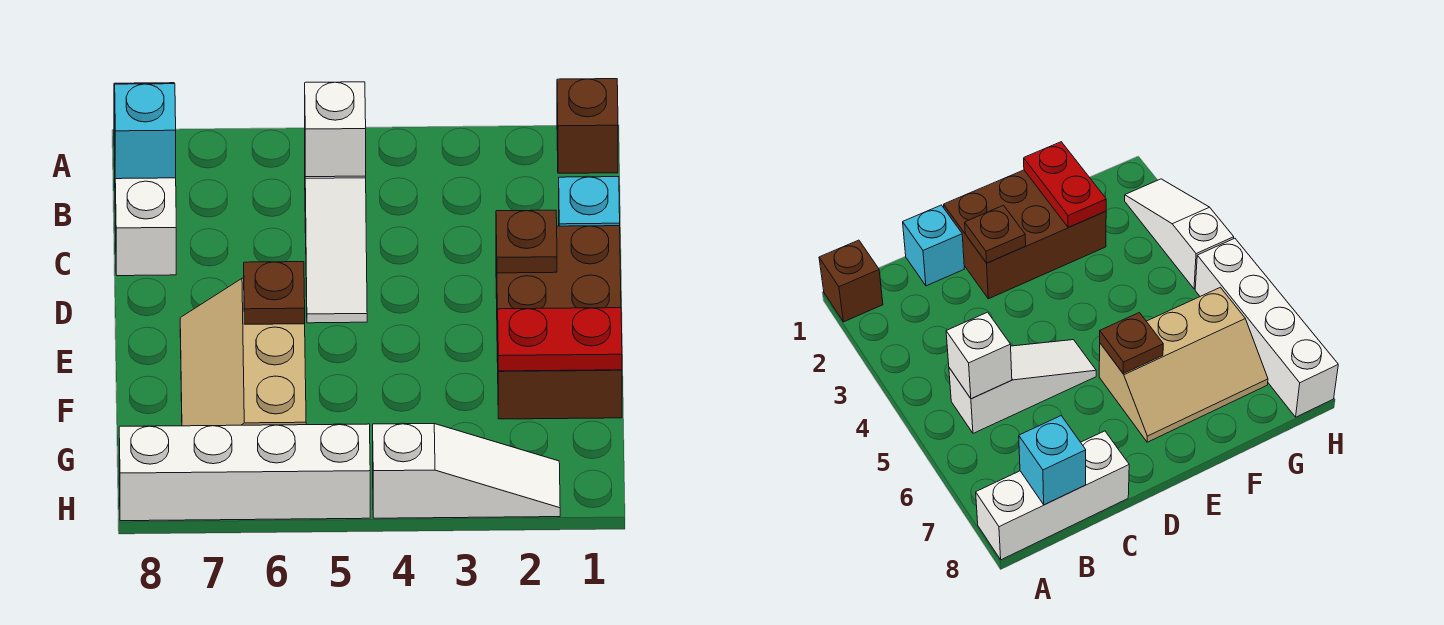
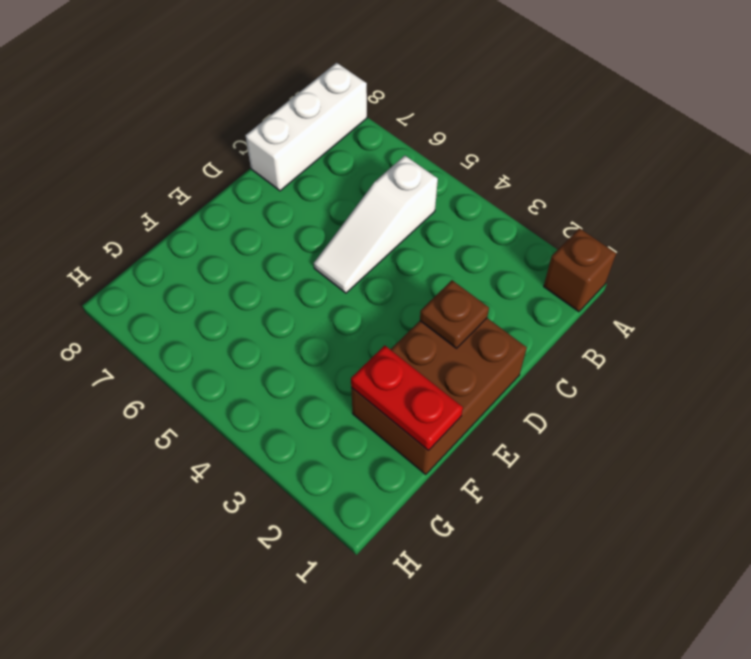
none -> cyan brick C1 level 1
none -> tan slope E6:G7 level 1 top 6
none -> white slope H2:H4 level 1 top 4

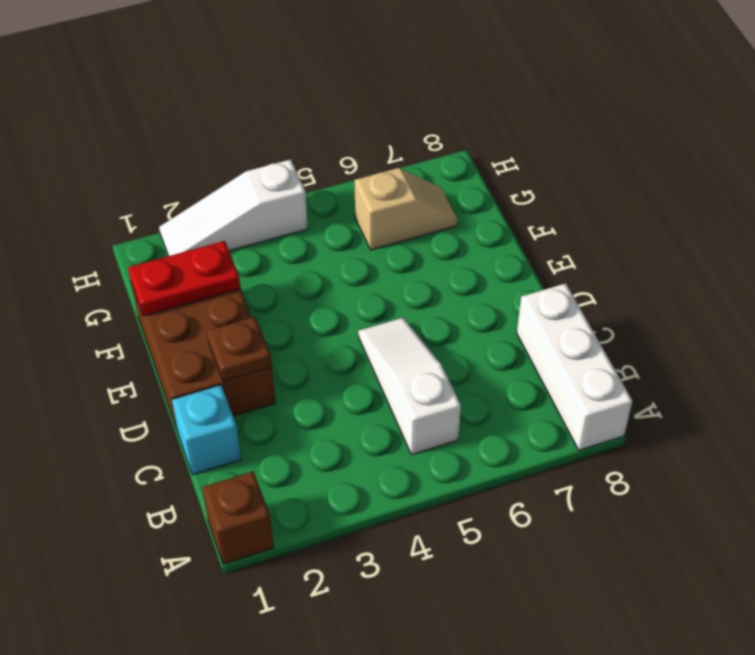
tan slope G6:G7 level 1 top 6 -> tan slope E6:G7 level 1 top 6
none -> white brick H5:H8 level 1
none -> white brick B5 level 2
none -> cyan brick B8 level 2

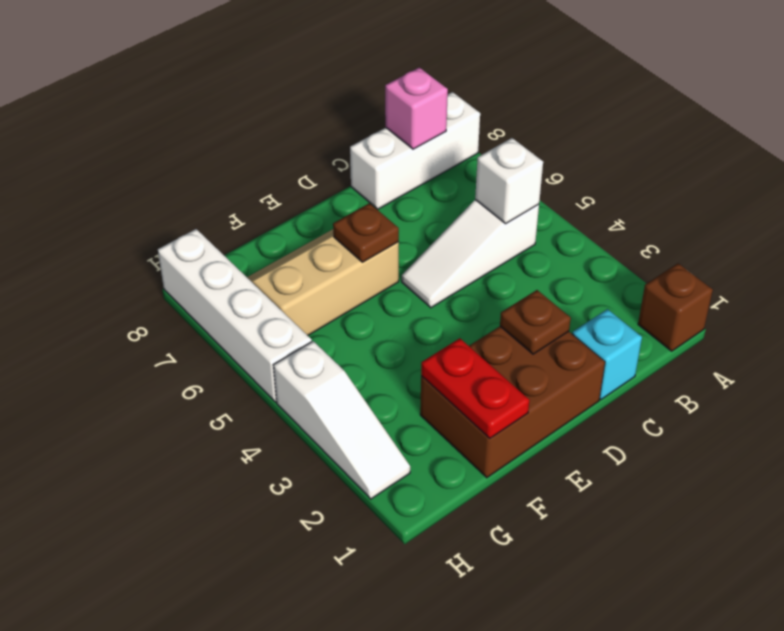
pink brick B8 level 2 -> cyan brick B8 level 2

